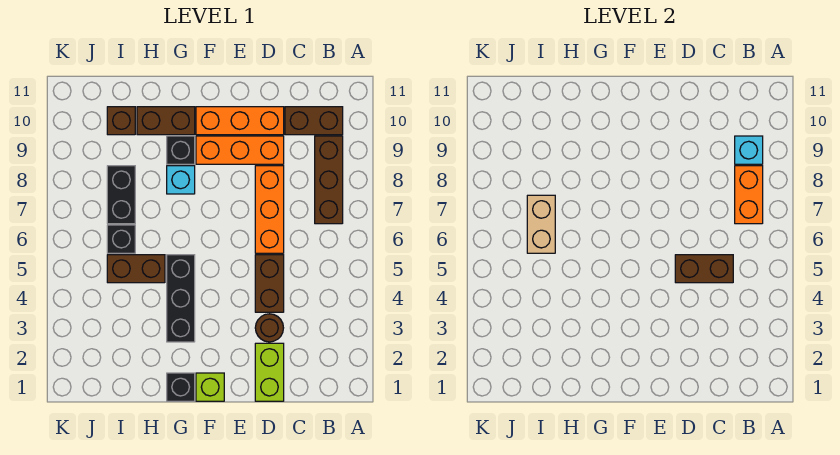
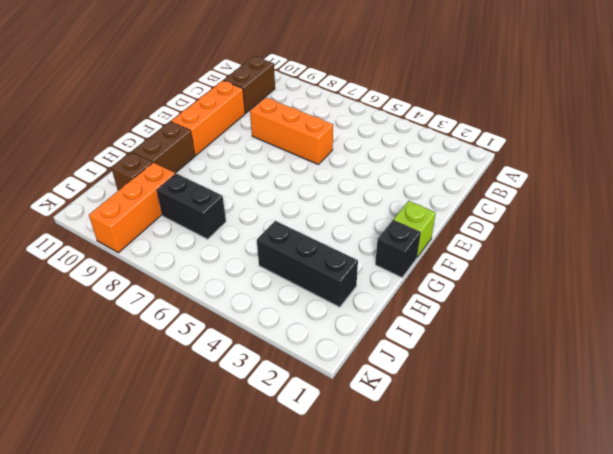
black brick I2:I4 level 1 -> black brick G3:G5 level 1
orange brick I9:K9 level 1 -> orange brick D9:F9 level 1
none -> brown brick B7:B9 level 1
none -> lime brick D1:D2 level 1
none -> brown round brick D3 level 1

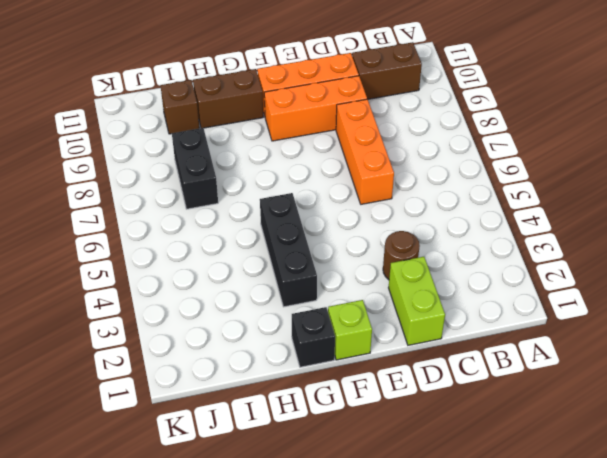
none -> brown brick B7:B9 level 1
none -> brown brick D4:D5 level 1
none -> cyan brick G8 level 1

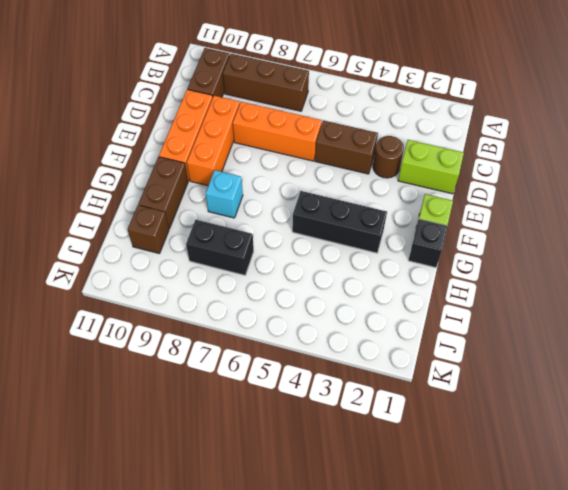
none -> black brick G9 level 1
none -> brown brick H5:I5 level 1
none -> black brick I6 level 1

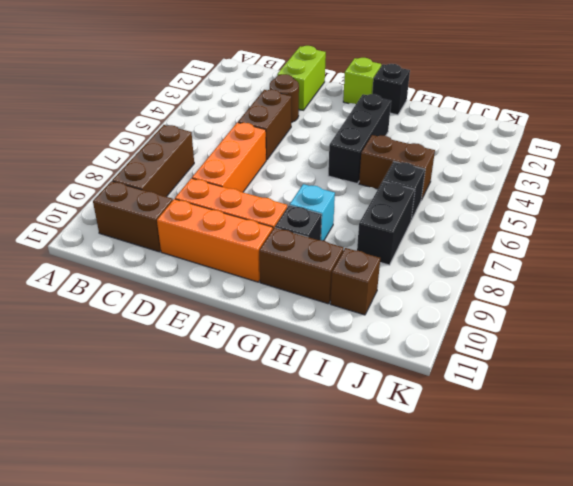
none -> orange brick B7:B8 level 2
none -> cyan brick B9 level 2
none -> brown brick C5:D5 level 2

